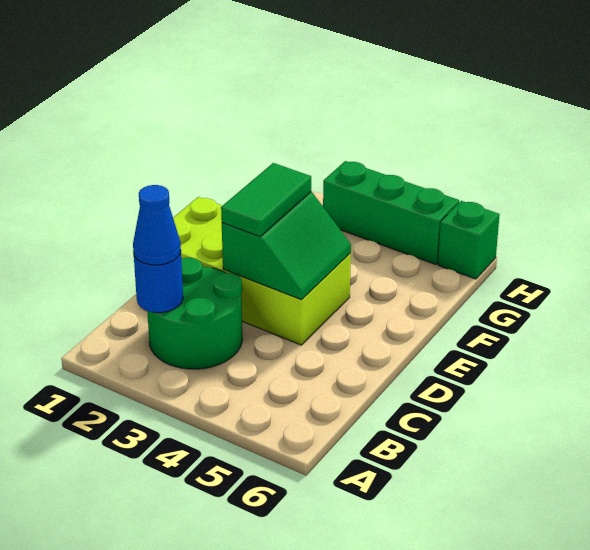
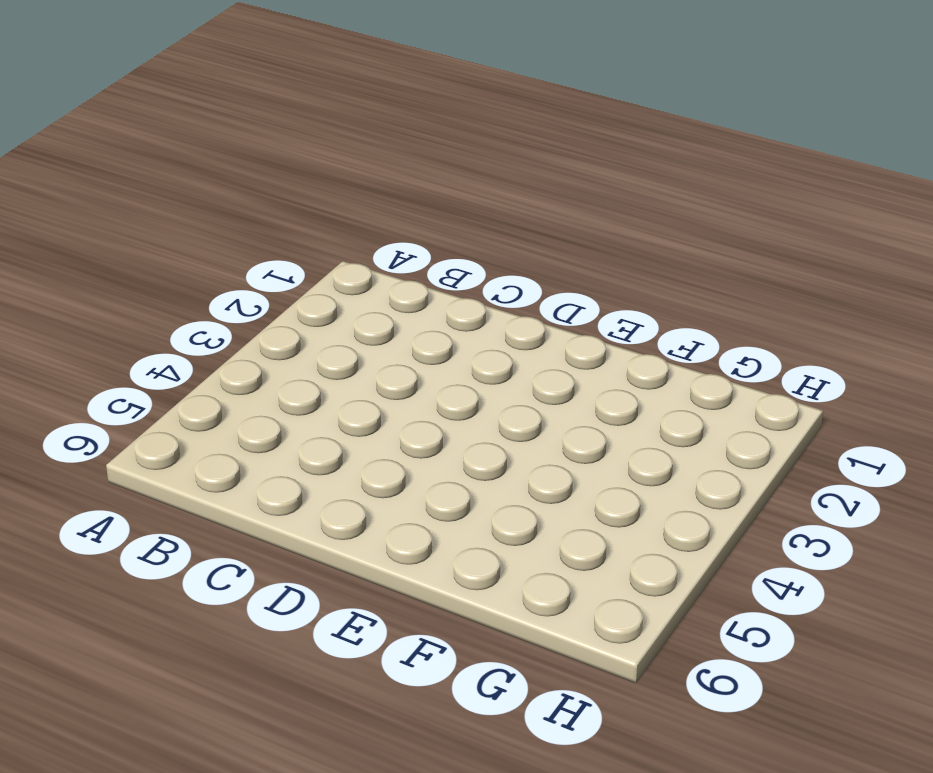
none -> green round brick B2:C3 level 1
none -> lime brick D1:E4 level 1

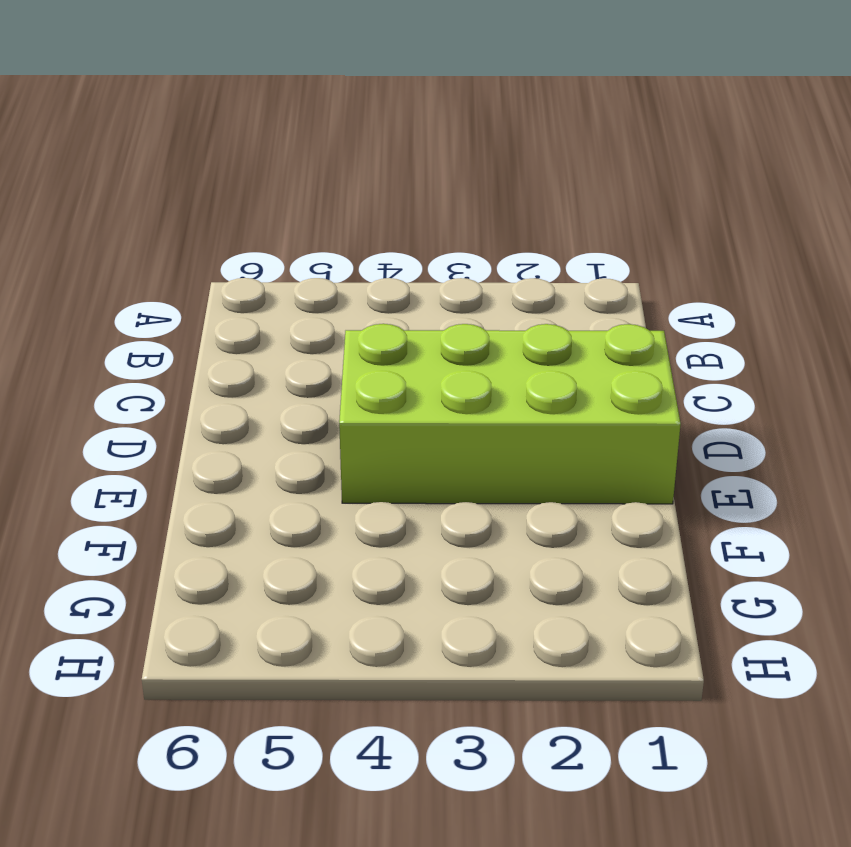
none -> green round brick B2:C3 level 1
none -> green brick H3:H5 level 1

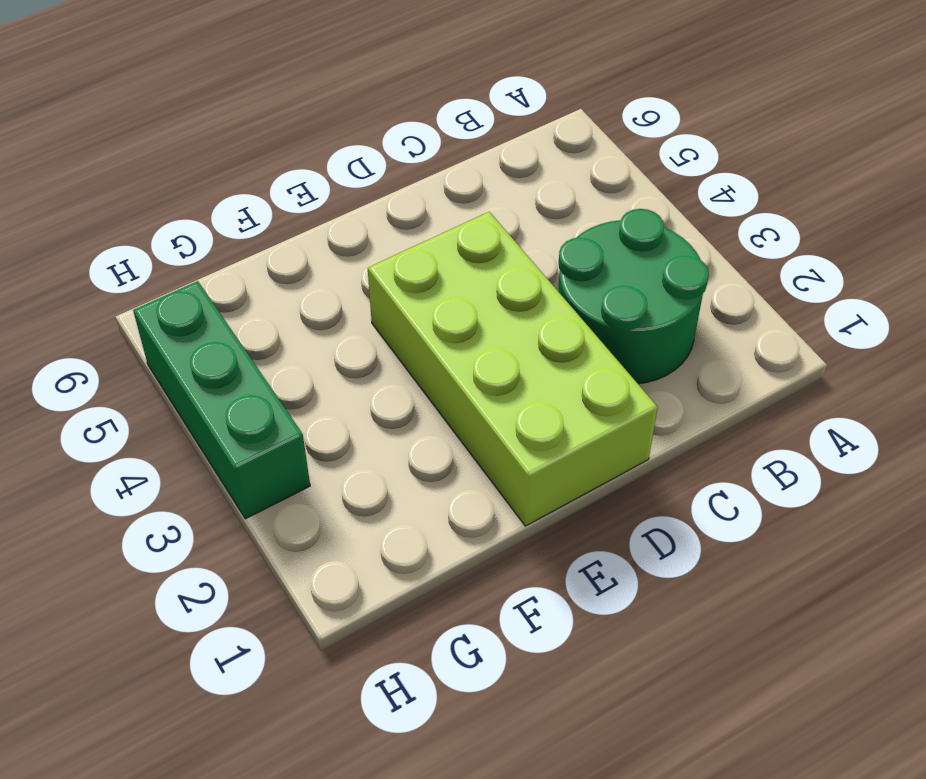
none -> green brick H6 level 1
none -> blue round brick B2 level 2

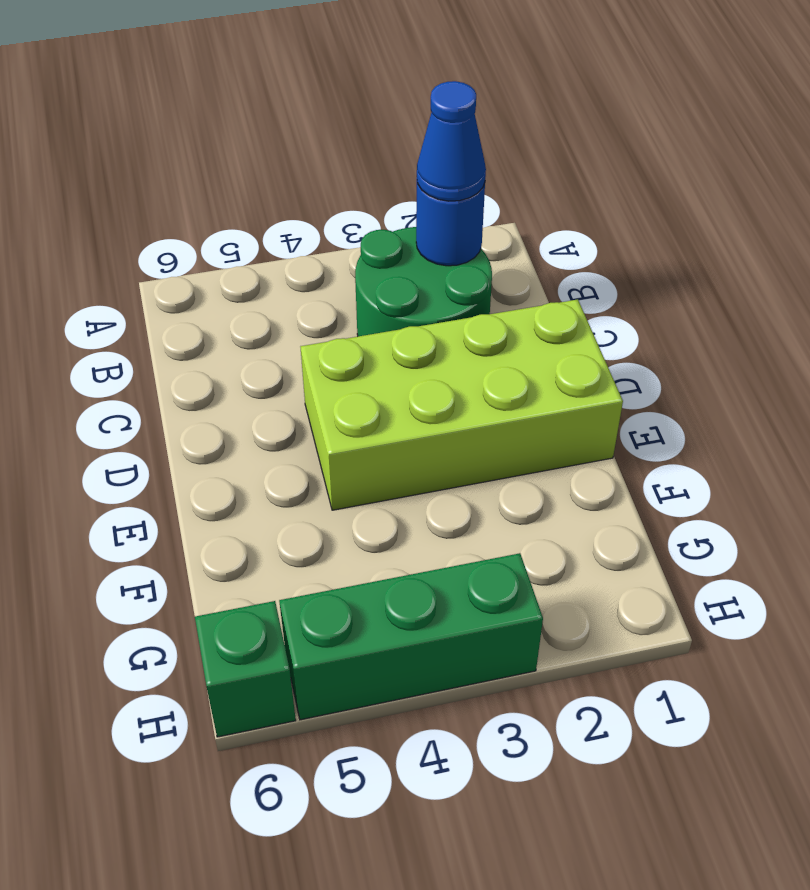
none -> green slope D3:E4 level 2 top 3
none -> green tile D3:E3 level 3

